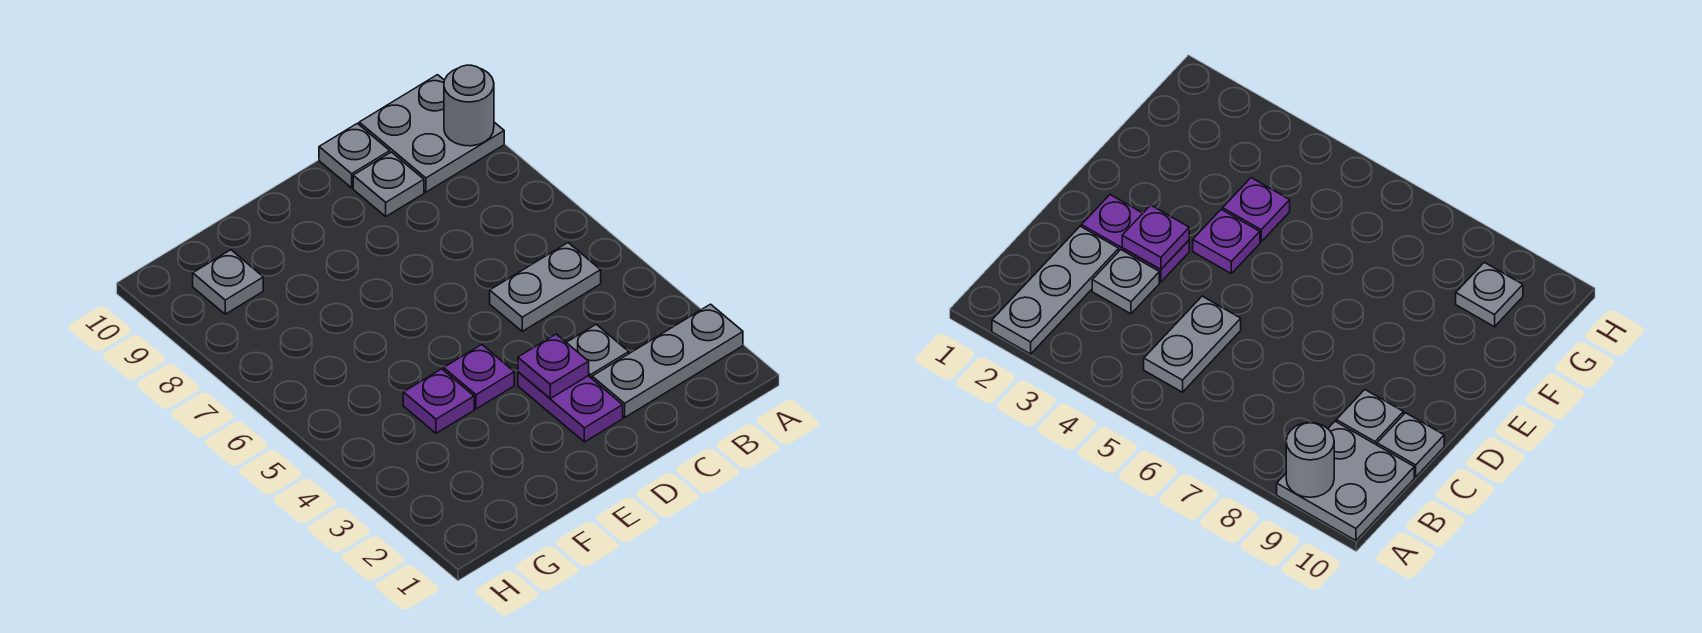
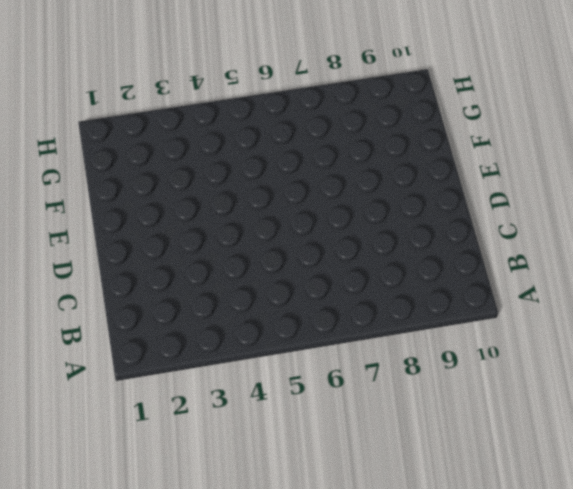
none -> grey plate A2:C2 level 1
none -> grey plate A9:B10 level 1
none -> grey plate B5:C5 level 1

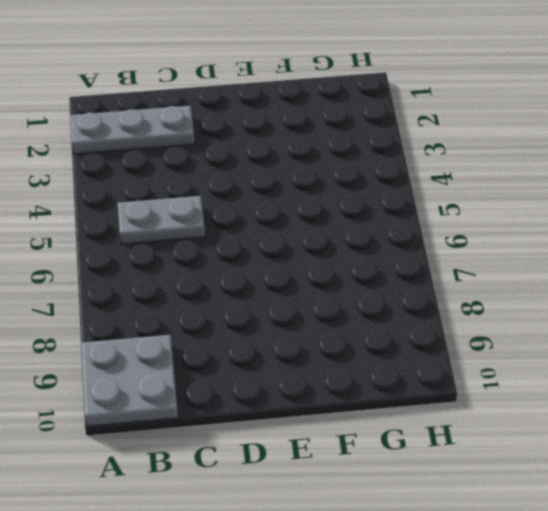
none -> grey plate C3 level 1
none -> grey plate C9 level 1
none -> grey plate C10 level 1

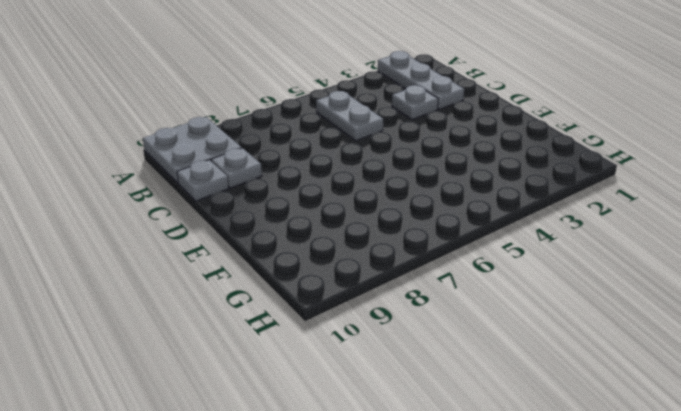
none -> purple plate D2:D3 level 1
none -> purple plate E4 level 1
none -> purple plate F4 level 1

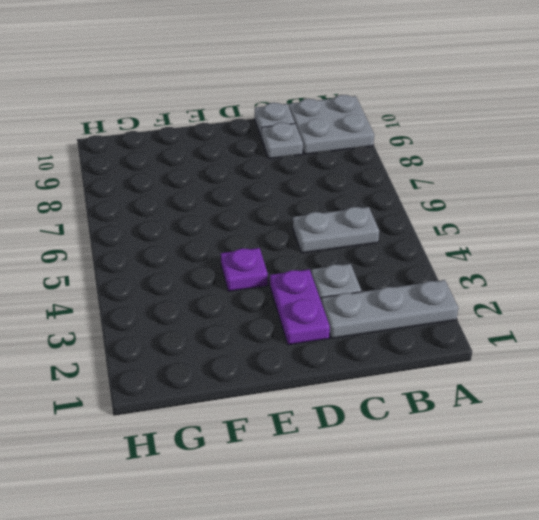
none -> purple plate F4 level 1
none -> grey plate G9 level 1
none -> grey round brick A9 level 2

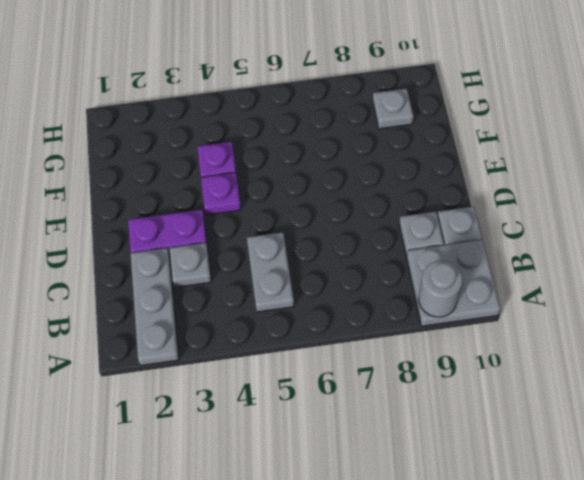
none -> purple plate D3 level 2

